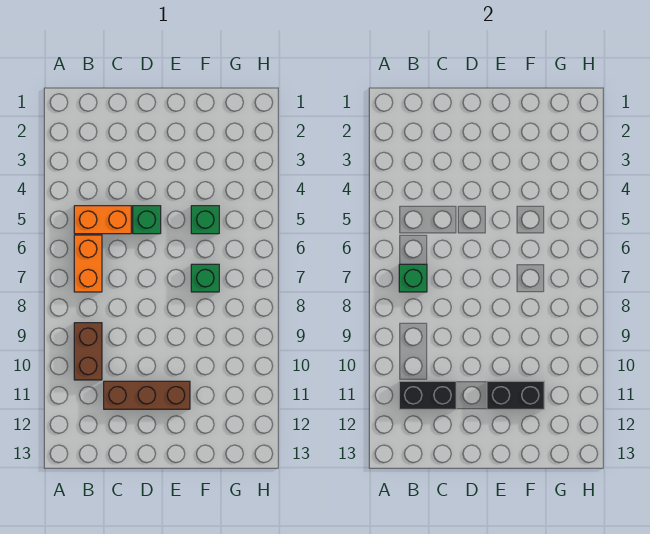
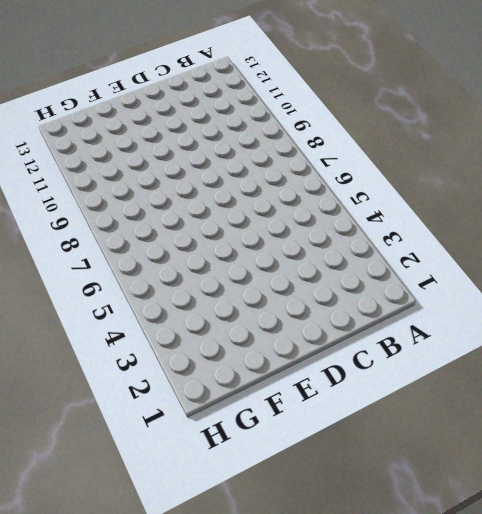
none -> orange brick B5:C5 level 1
none -> orange brick B6:B7 level 1

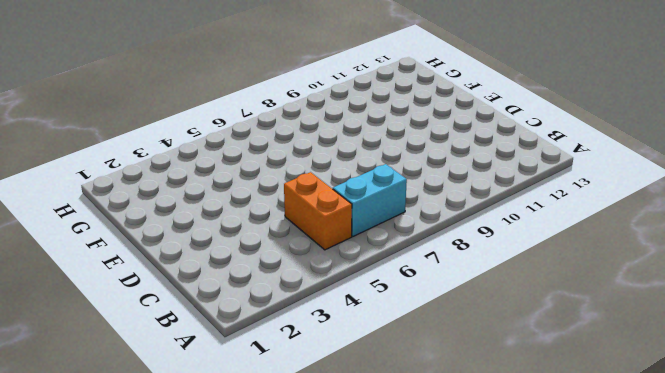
cyan brick B6:B7 level 1 -> orange brick B6:B7 level 1
none -> brown brick B9:B10 level 1
none -> brown brick C11:E11 level 1

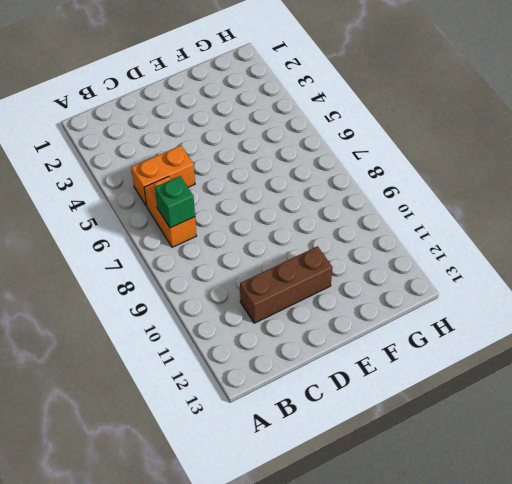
none -> brown brick B9:B10 level 1
none -> green brick D5 level 1

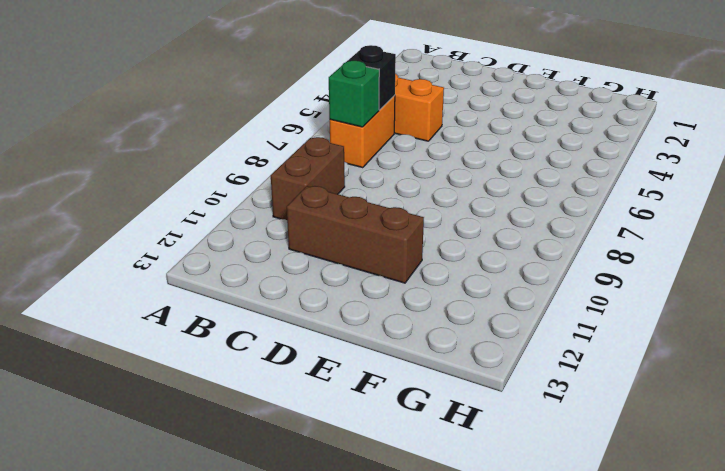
black brick B6 level 2 -> none
none -> green brick D5 level 1
none -> green brick F5 level 1

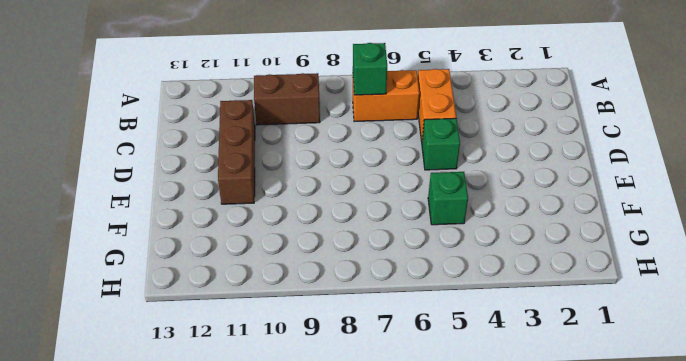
none -> green brick F7 level 1
none -> black brick B11:C11 level 2

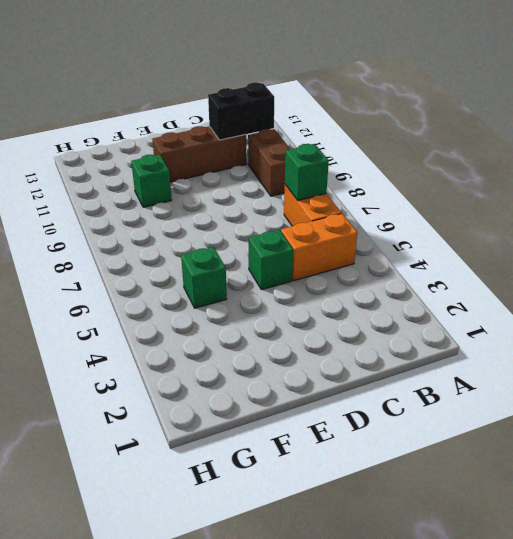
green brick F10 level 1 -> green brick F7 level 1
none -> black brick E11:F11 level 2

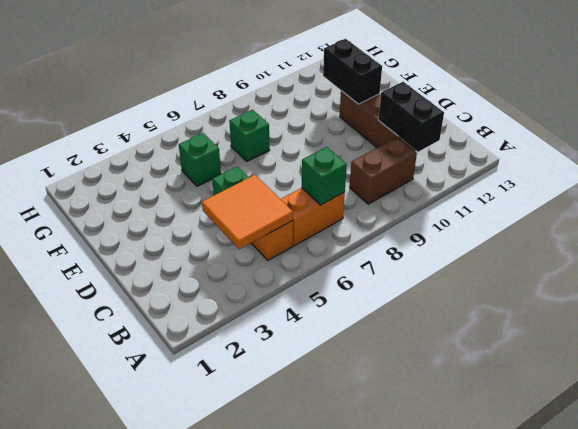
orange tile B4:C5 level 2 -> none

